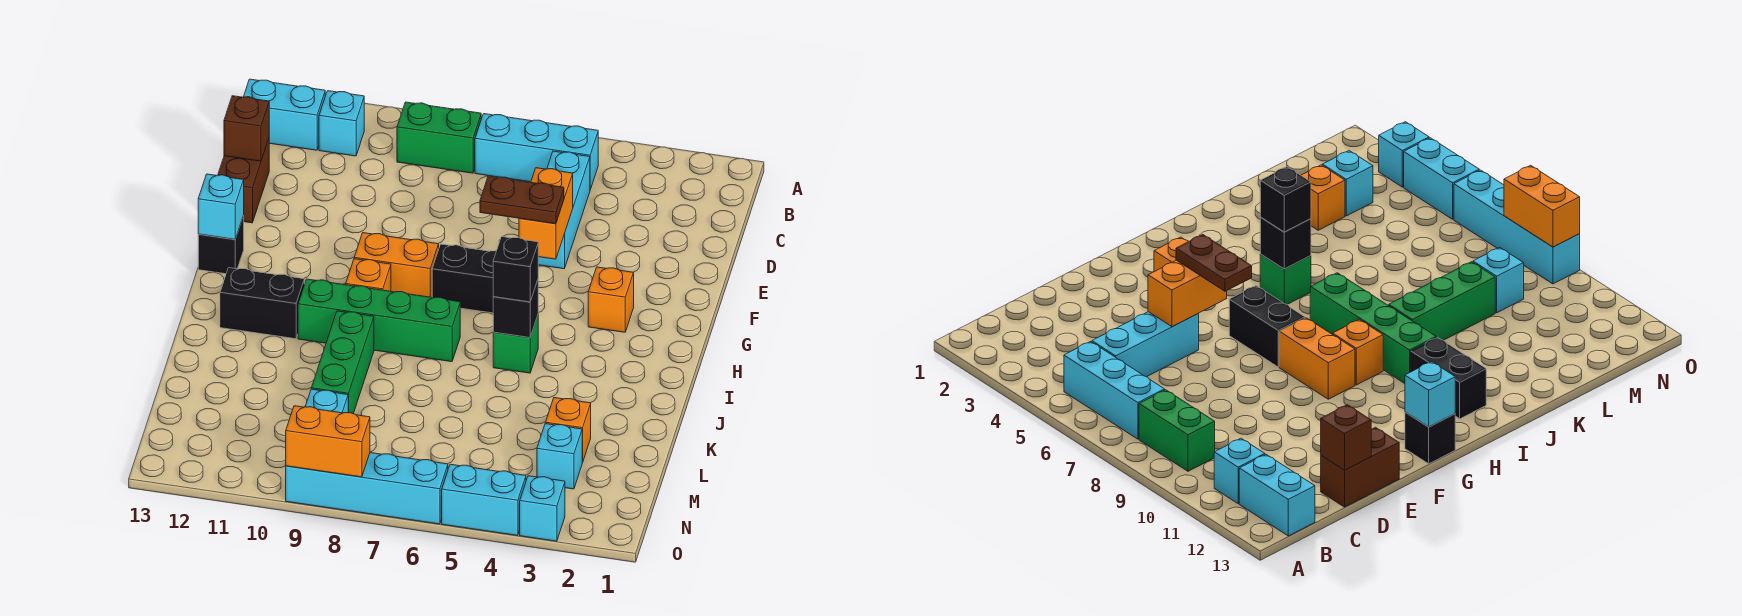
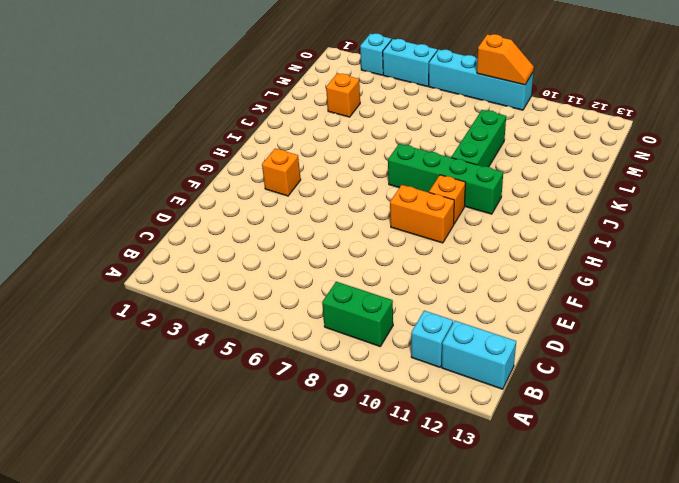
orange slope O8:O9 level 2 top 8 -> orange brick O8:O9 level 2
none -> cyan brick B5:B7 level 1
none -> cyan brick C5:E5 level 1
none -> brown brick D13:E13 level 1

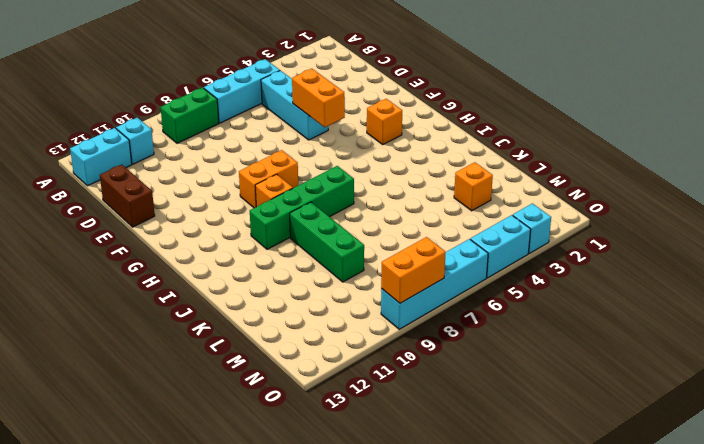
none -> black brick G6:G7 level 1
none -> black brick G13 level 1
none -> green brick I5 level 1

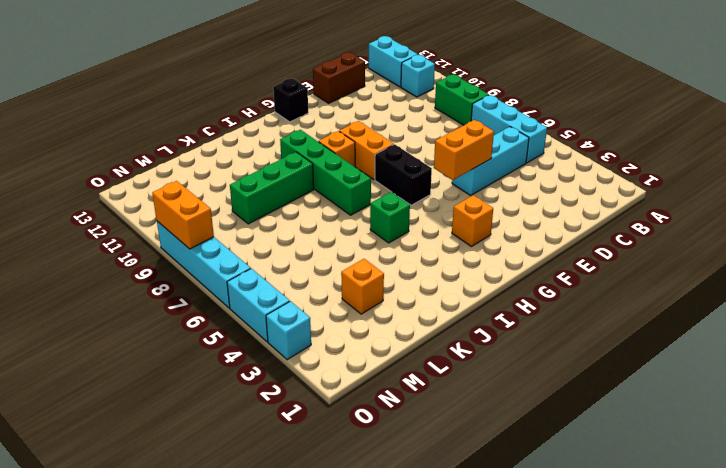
none -> black brick I11:I12 level 1
none -> cyan brick M3 level 1
none -> cyan brick M9 level 1

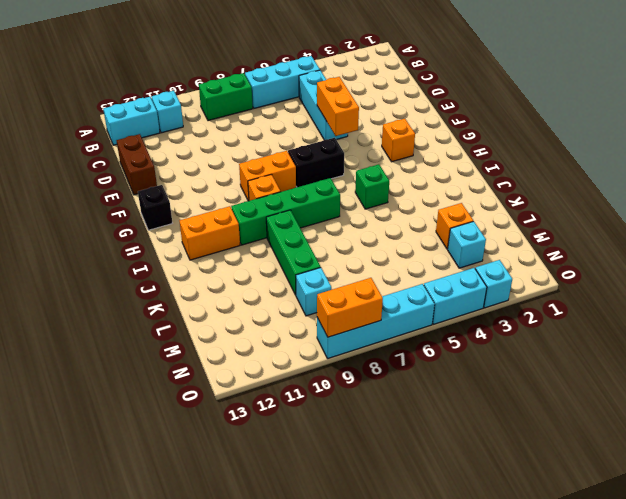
orange brick I11:I12 level 1 -> black brick I11:I12 level 1
none -> brown brick D13 level 2
none -> cyan brick G13 level 2
none -> black brick I5 level 2

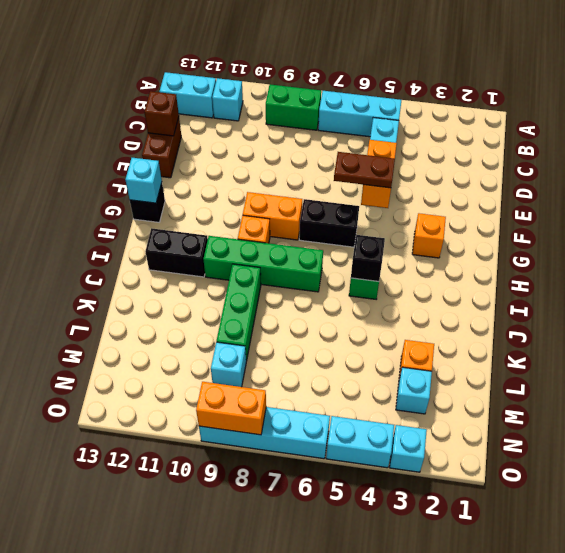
none -> black brick I5 level 3

